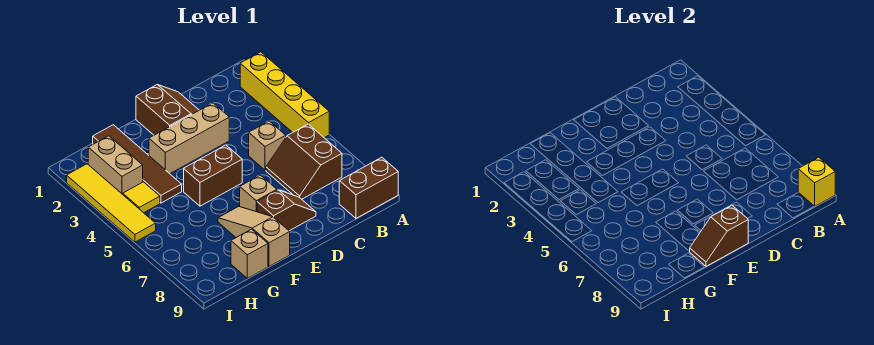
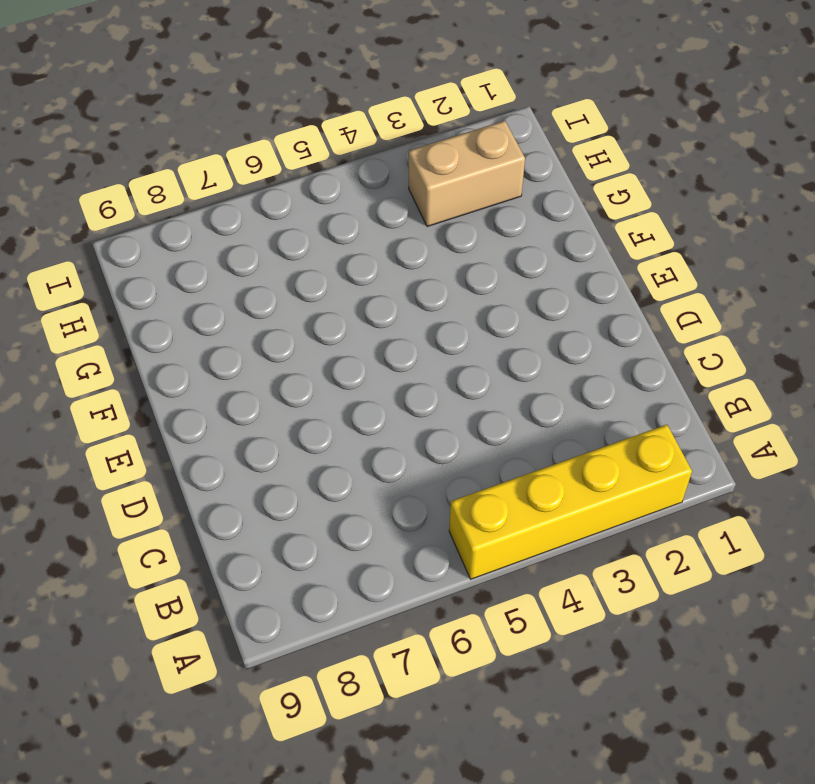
none -> brown brick A9:B9 level 1
none -> brown slope B6:C7 level 1 top B
none -> tan brick C5 level 1

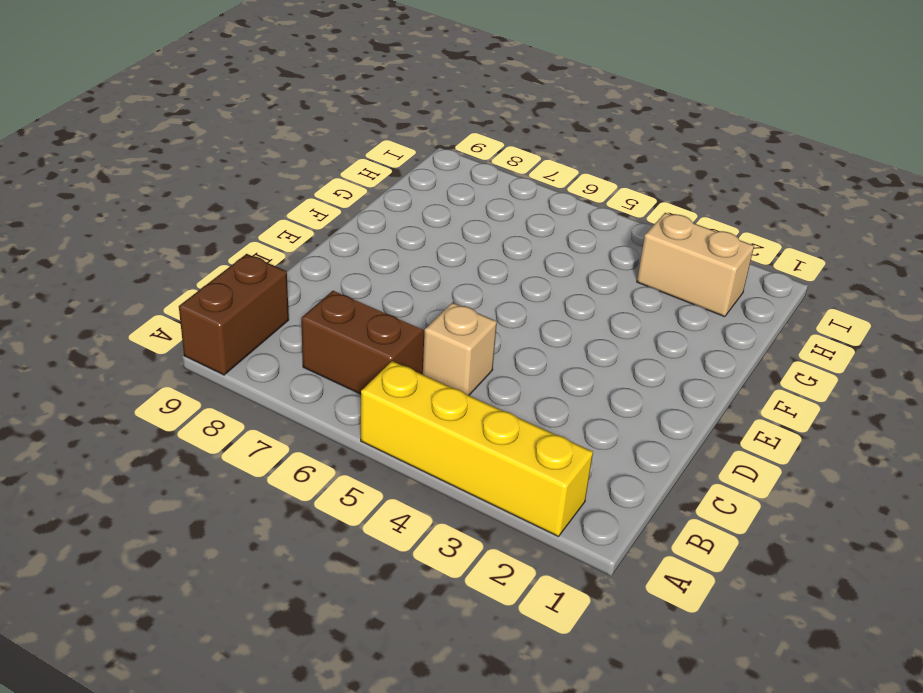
none -> brown slope D1:E2 level 1 top E
none -> tan brick D3:F3 level 1
none -> brown slope D8:E8 level 1 top E

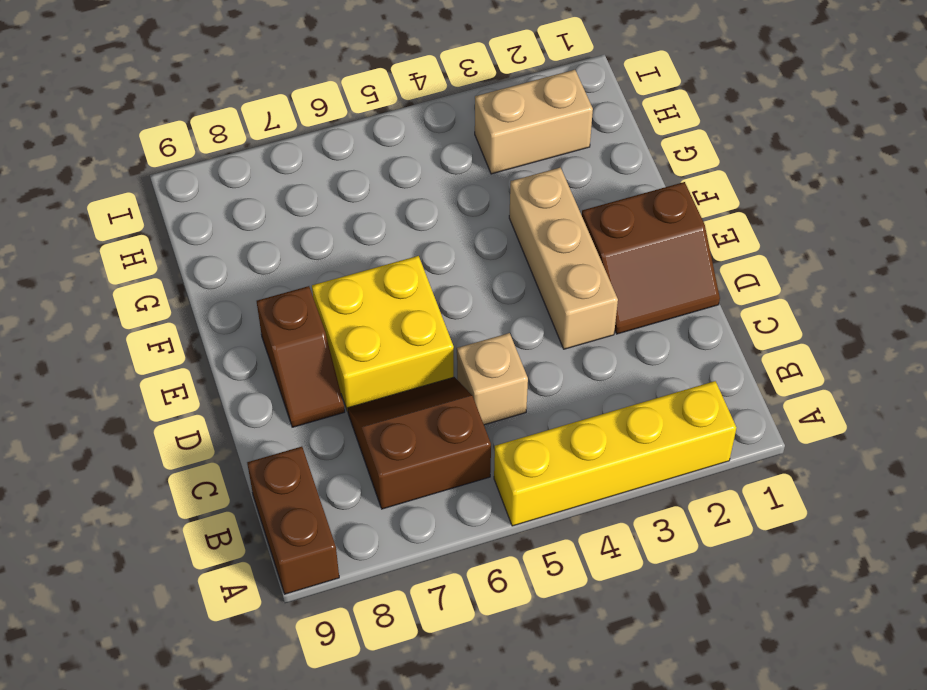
yellow brick D6:E7 level 1 -> tan brick E7 level 1
none -> brown brick E5:F5 level 1
none -> tan slope F7:F9 level 1 top 9
none -> brown tile G1:G4 level 1

